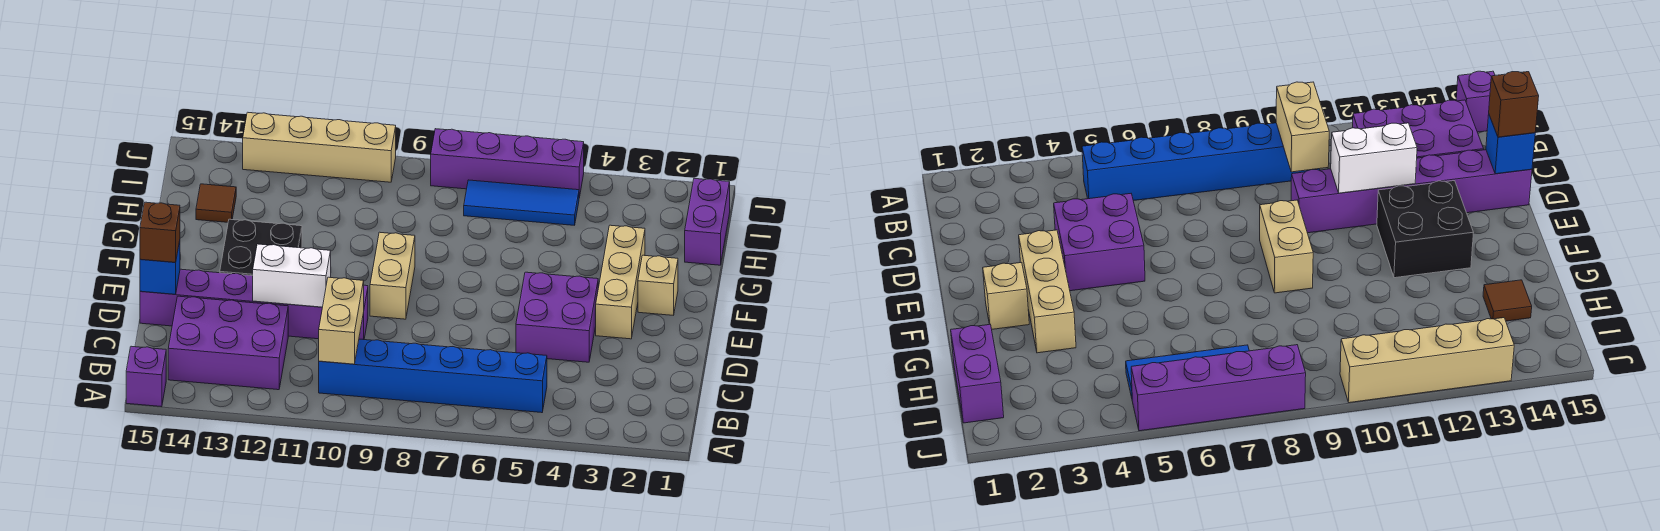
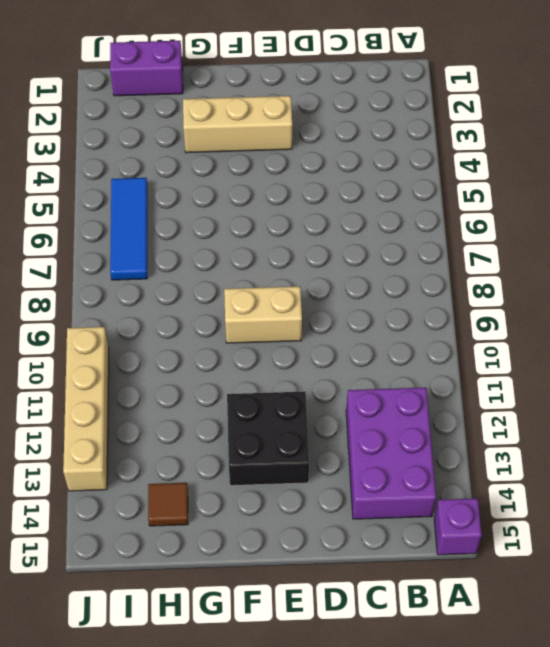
none -> blue brick B5:B10 level 1
none -> purple brick D4:E5 level 1
none -> purple brick D10:D15 level 1

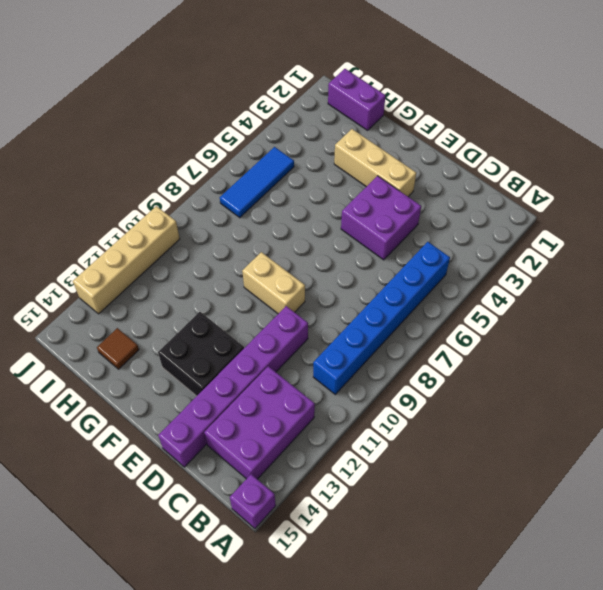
none -> tan brick F2 level 1
none -> purple brick J5:J8 level 1
none -> tan brick B10:C10 level 2

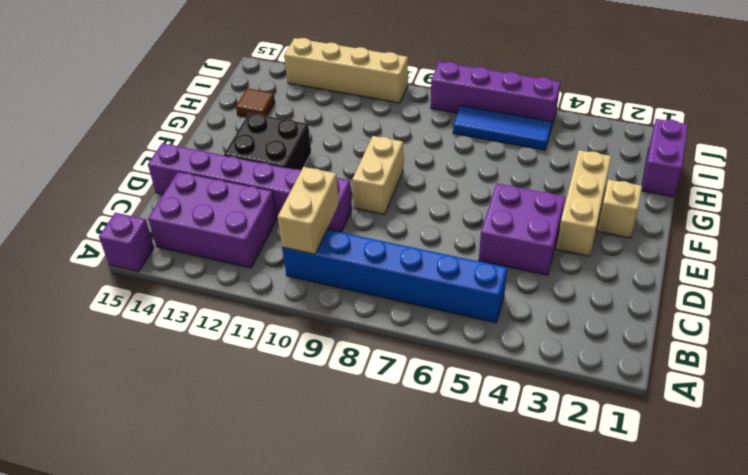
none -> white brick D11:D12 level 2
none -> blue brick D15 level 2
none -> brown brick D15 level 3

